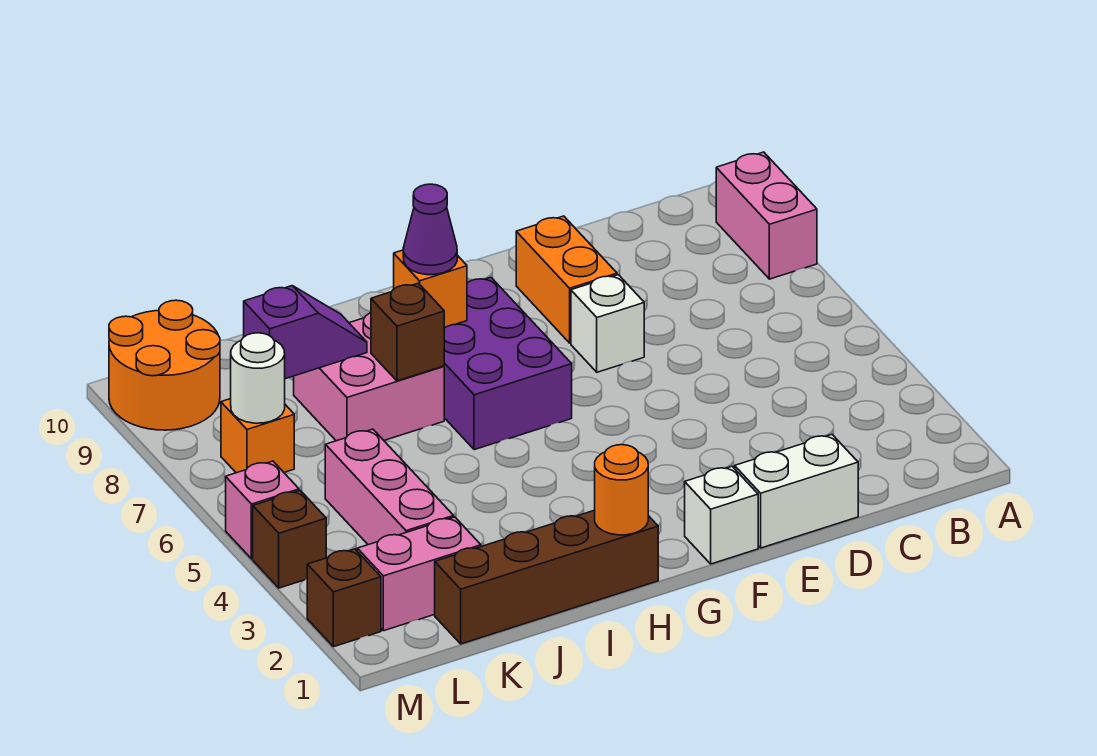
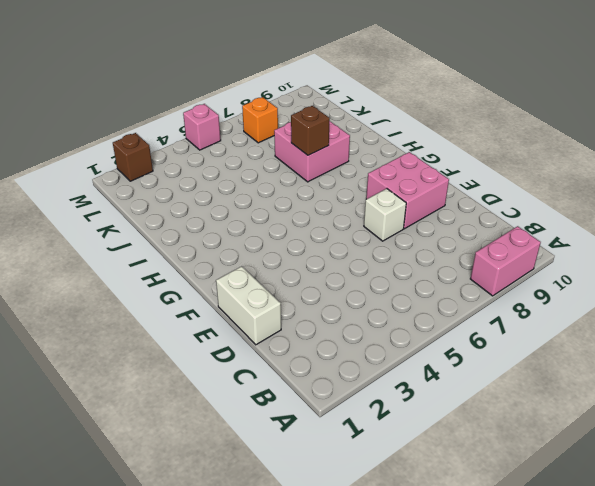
pink brick E8:F9 level 1 -> orange brick E8:E9 level 1
none -> white brick F1 level 1
none -> purple brick G6:H8 level 1
none -> brown brick H1:K1 level 1

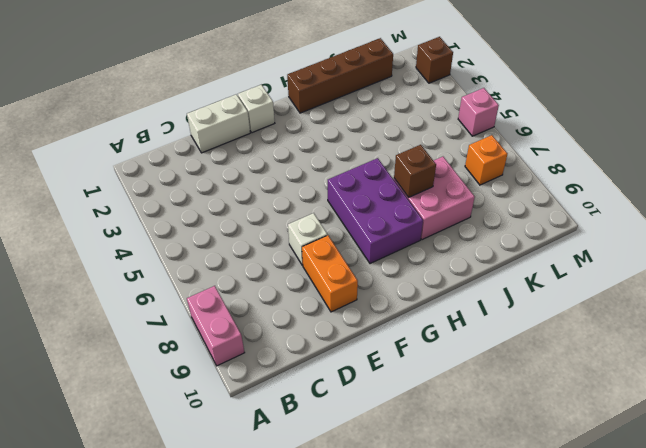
none -> pink brick K2:L2 level 1
none -> pink brick K3:K5 level 1
none -> orange round brick L9:M10 level 1

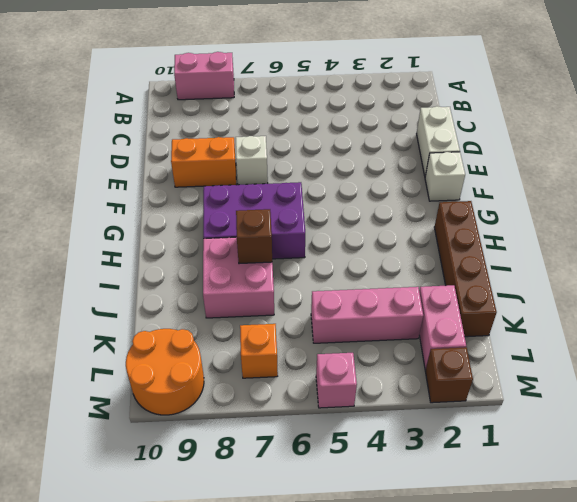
none -> brown brick M4 level 1
none -> orange round brick H1 level 2
none -> orange brick H8 level 2

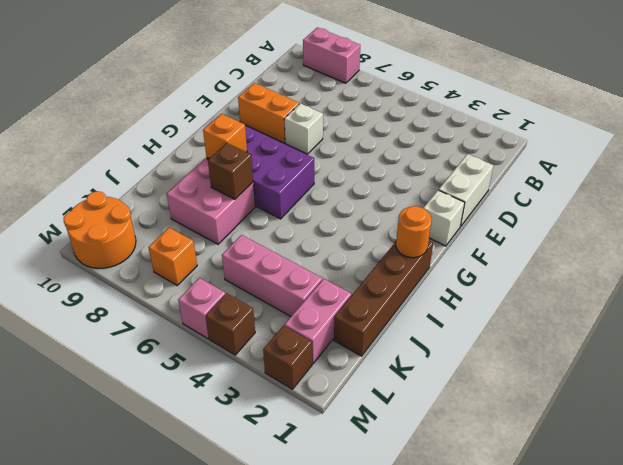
none -> purple slope J8:K8 level 2 top K
none -> white round brick L7 level 2
none -> purple cone H8 level 3

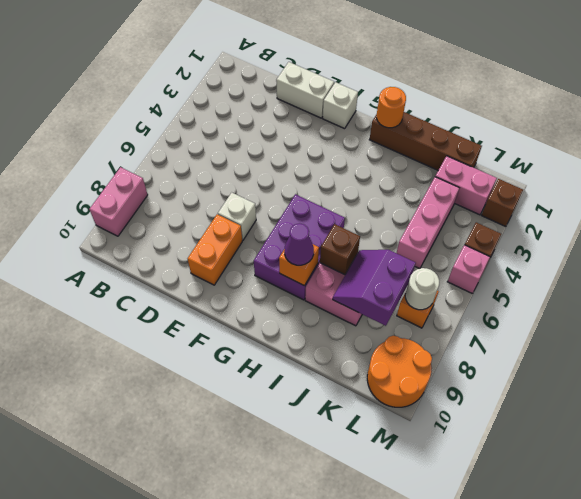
purple slope J7:K8 level 2 top K -> purple slope J8:K8 level 2 top K

